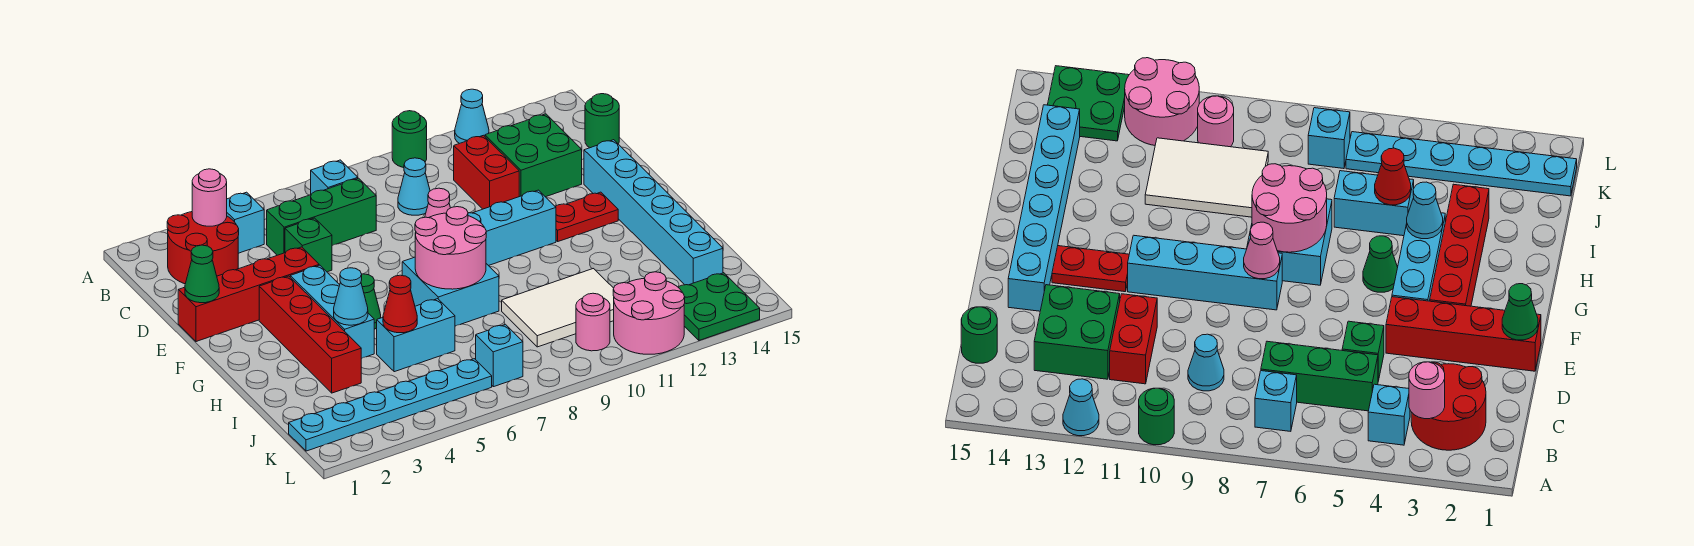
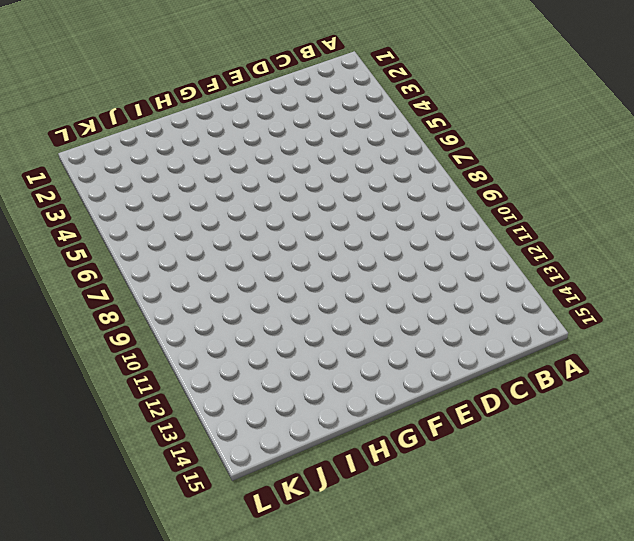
none -> green round brick A10 level 1
none -> cyan cone A12 level 1
none -> red round brick B2:C3 level 1
none -> cyan brick B4 level 1

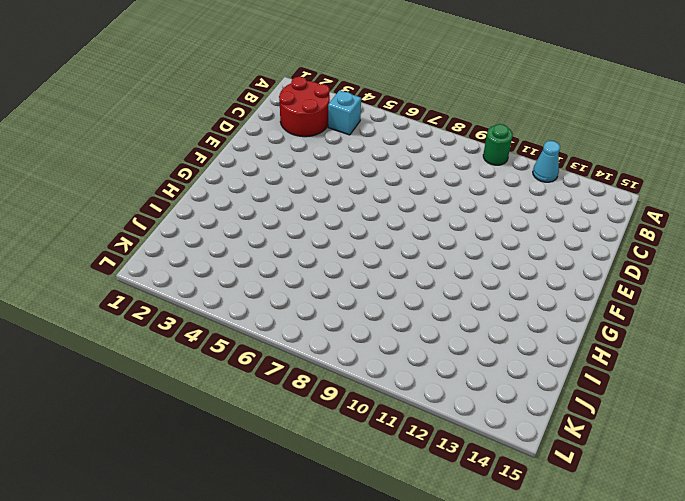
none -> cyan brick B7 level 1
none -> green brick C5:C7 level 1
none -> cyan cone C9 level 1
none -> red brick C11:D11 level 1

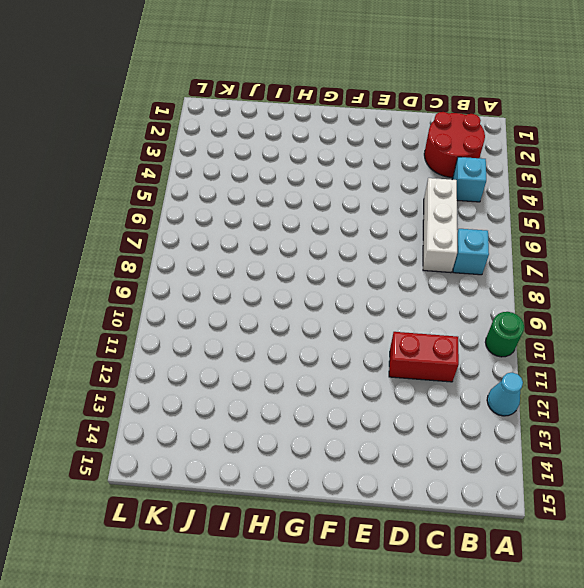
white brick C5:C7 level 1 -> green brick C5:C7 level 1
none -> cyan cone C9 level 1
none -> green brick C12:D13 level 1
none -> green round brick C15 level 1
none -> green brick D5 level 1

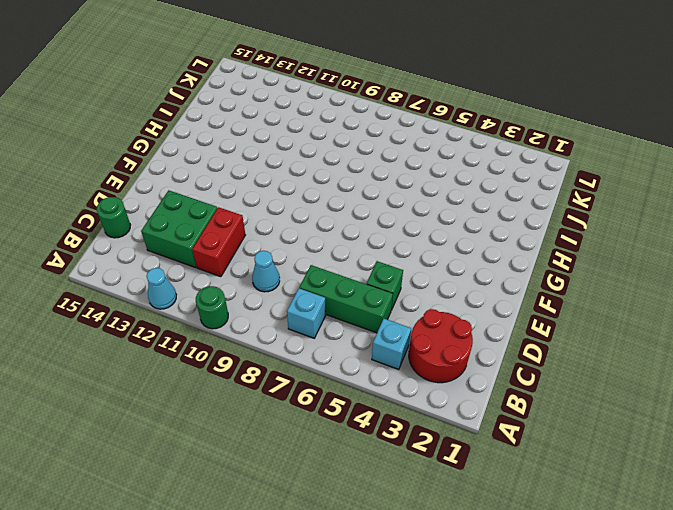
none -> red brick E1:E4 level 1
none -> cyan brick E14:J14 level 1
none -> red brick F3:I3 level 1
none -> cyan brick F4:H4 level 1

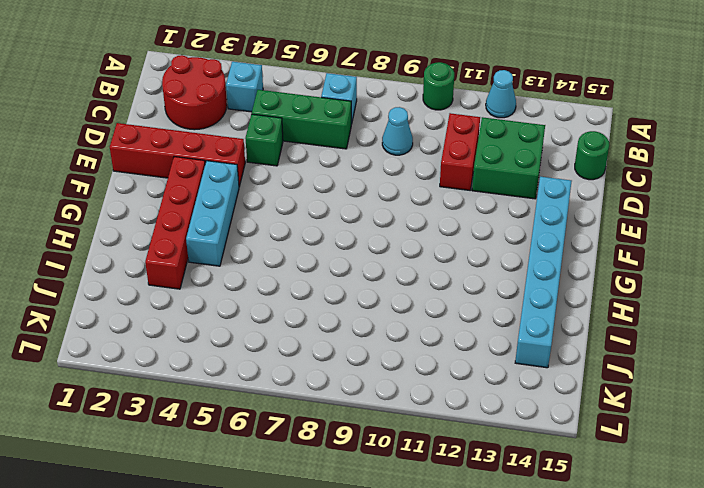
none -> cyan brick F8:F11 level 1
none -> red plate F12:F13 level 1
none -> green cone G5 level 1
none -> cyan brick G7:H8 level 1

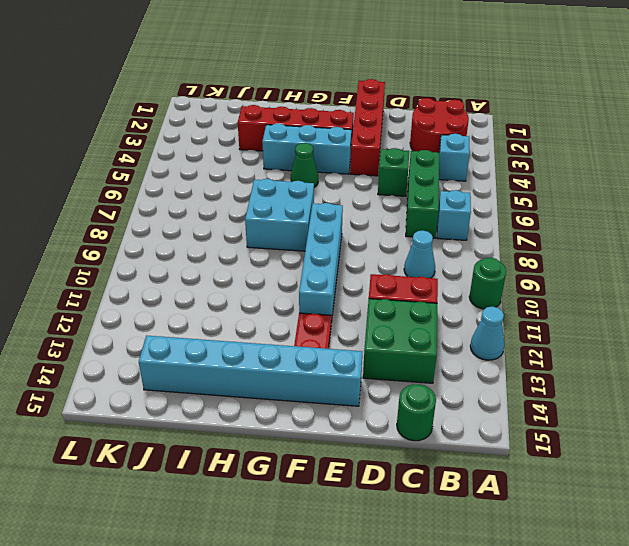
none -> cyan brick I5:I6 level 1
none -> white tile I9:J11 level 1
none -> cyan plate K1:K6 level 1
none -> cyan brick K7 level 1

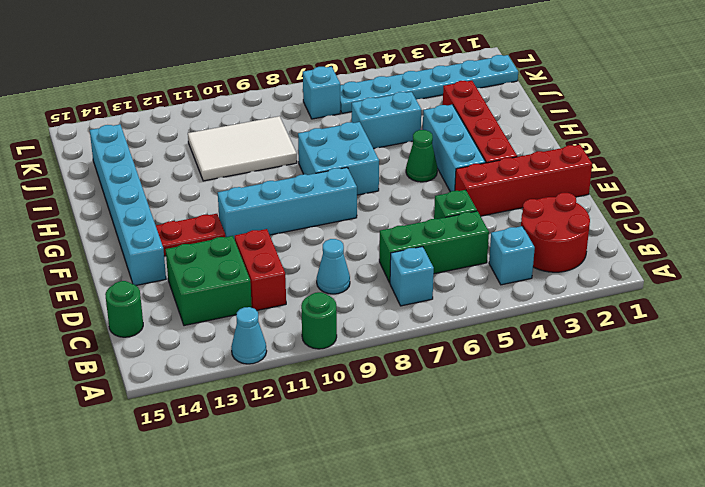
none -> pink round brick K10 level 1
none -> pink round brick K11:L12 level 1
none -> green plate K13:L14 level 1
none -> pink round brick B3 level 2

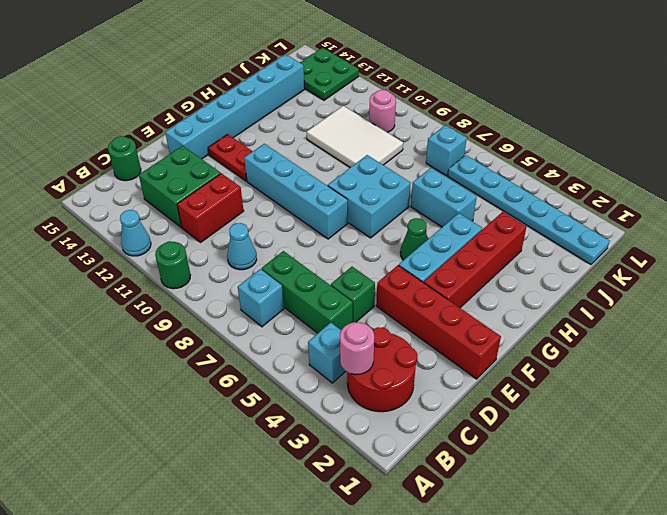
none -> pink round brick K11:L12 level 1
none -> green cone E1 level 2
none -> pink cone F8 level 2
none -> pink round brick G7:H8 level 2

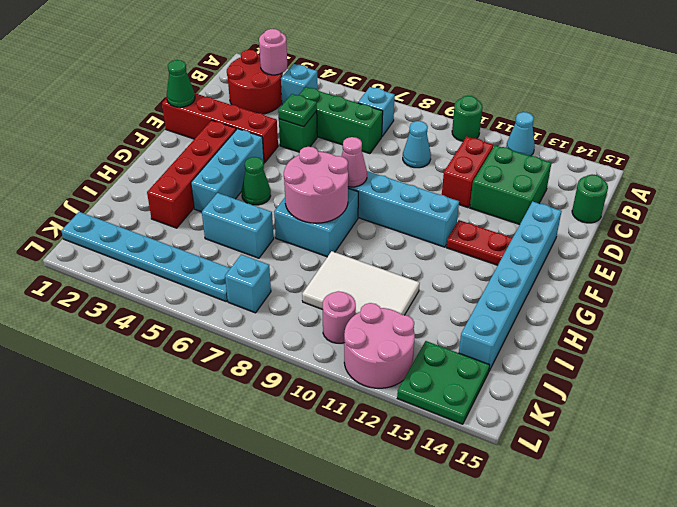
green plate D5 level 2 -> none
none -> cyan cone H4 level 2
none -> red cone I5 level 2

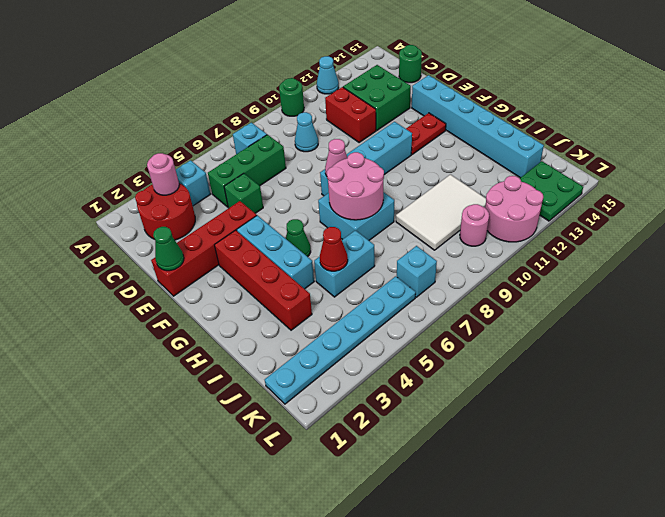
none -> cyan cone H4 level 2

